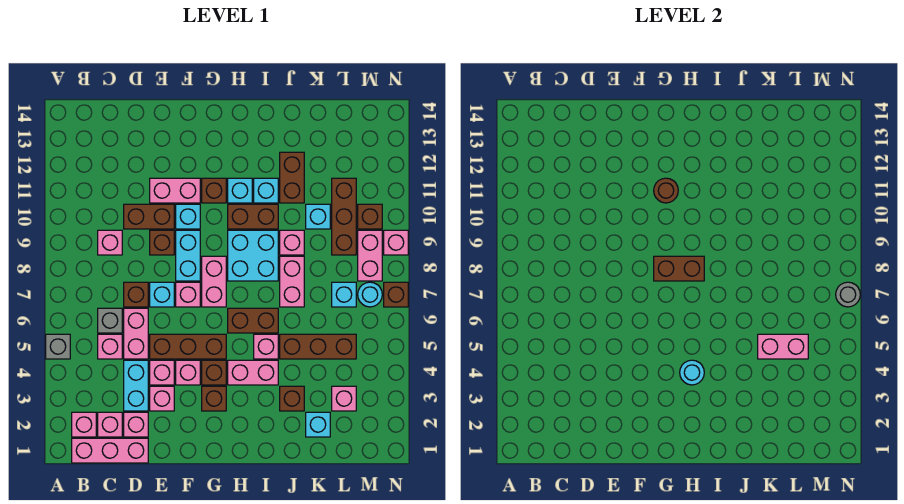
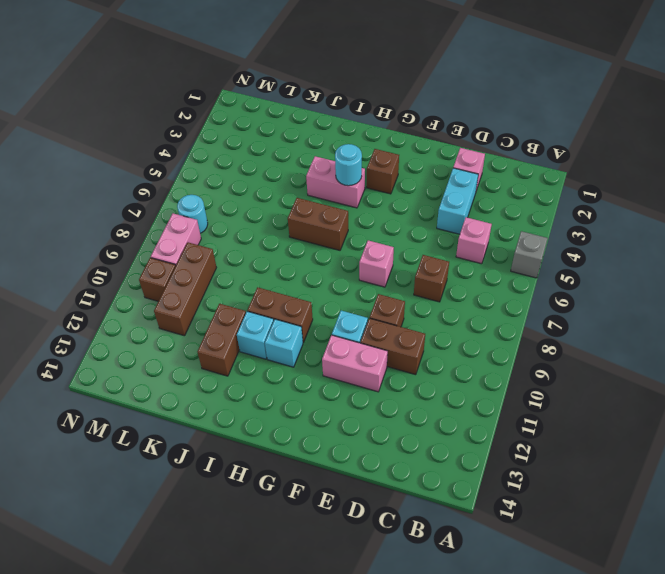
none -> pink brick B1:D1 level 1
none -> pink brick B2 level 1
none -> pink brick C2 level 1
none -> grey brick C6 level 1

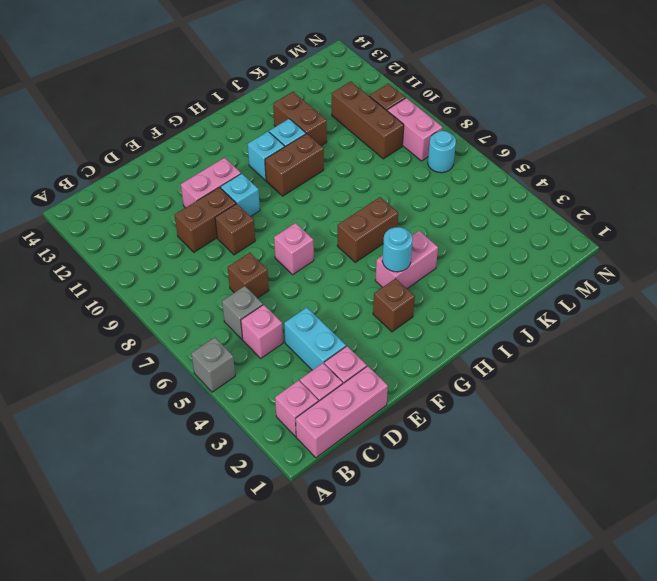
none -> pink brick C9 level 1
none -> pink brick D5:D6 level 1
none -> pink brick E3 level 1
none -> pink brick E4 level 1

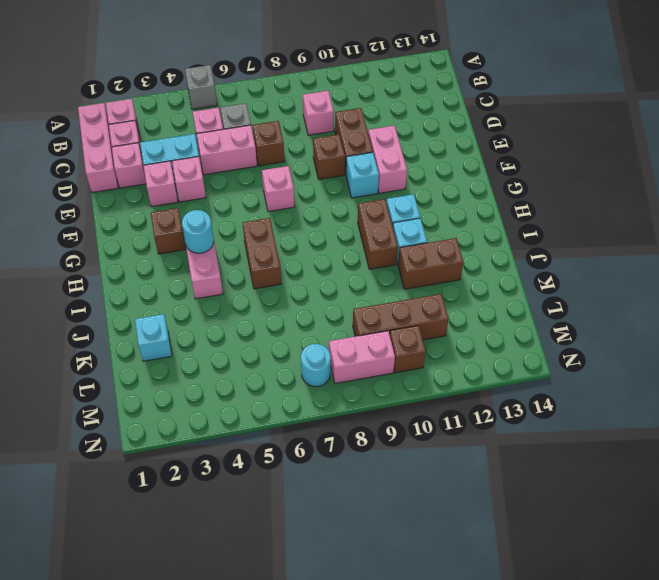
none -> brown brick E5:G5 level 1
none -> cyan brick E7 level 1
none -> pink brick F4 level 1
none -> cyan brick F8:F9 level 1

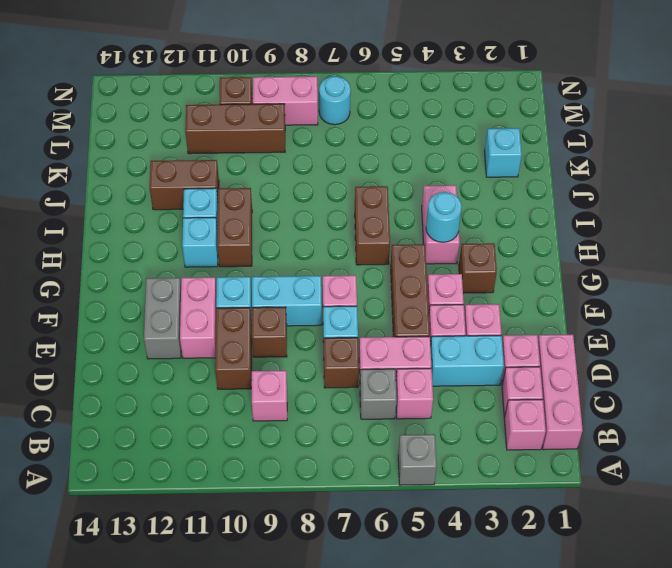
grey brick E12:F12 level 1 -> none
none -> brown brick G4 level 1
none -> pink brick G7:G8 level 1
none -> brown brick G11 level 1
none -> cyan brick H8:I9 level 1

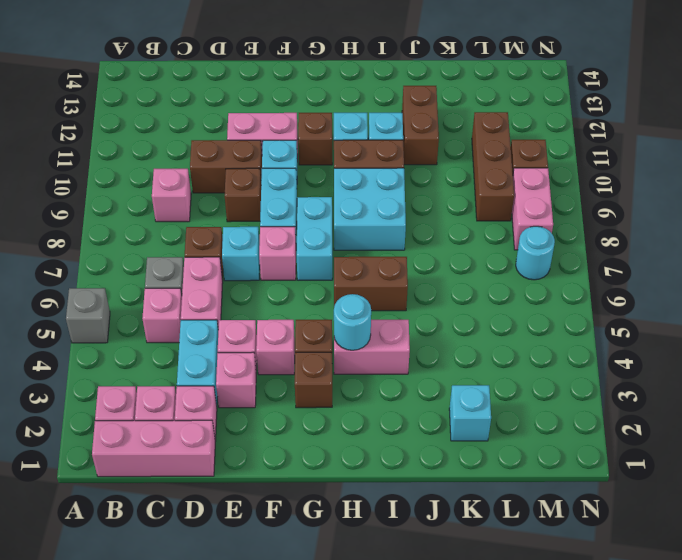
cyan brick G7:G8 level 1 -> pink brick G7:G8 level 1
none -> brown brick E5:G5 level 1
none -> pink brick I5 level 1
none -> brown brick J3 level 1
none -> brown brick J5:L5 level 1

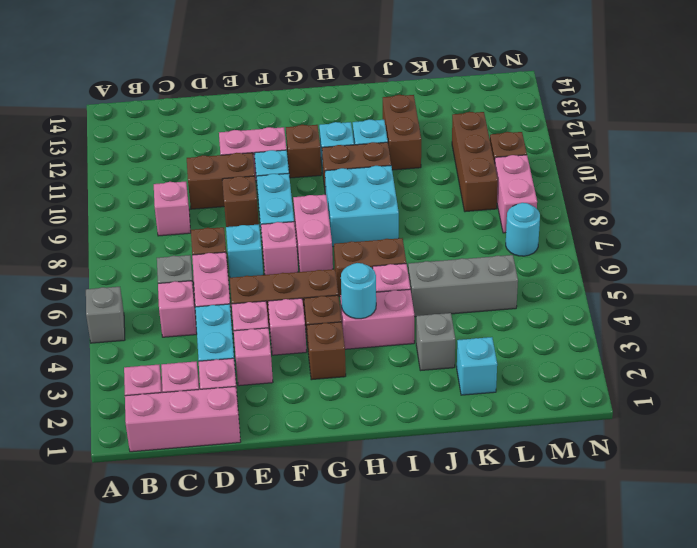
grey brick J3 level 1 -> brown brick J3 level 1
grey brick J5:L5 level 1 -> brown brick J5:L5 level 1
none -> pink brick J7:J8 level 1
none -> pink brick J9 level 1
none -> cyan brick K10 level 1
none -> pink brick L3 level 1

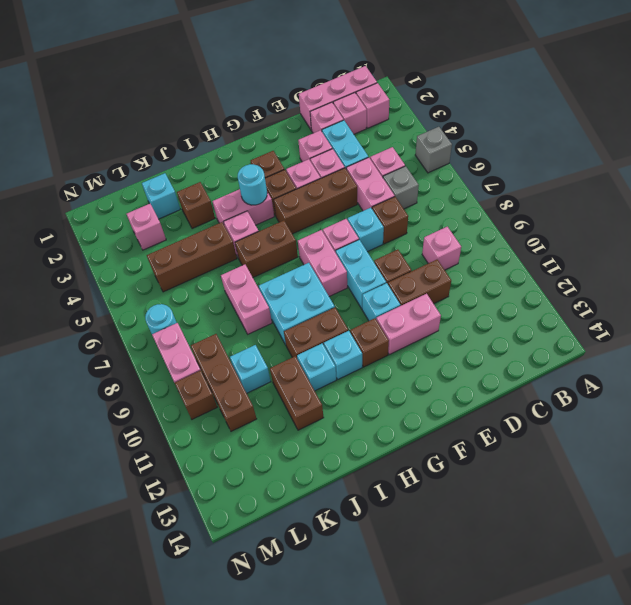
none -> pink brick J9 level 1
none -> cyan brick L7 level 1
none -> brown brick N7 level 1
none -> pink brick N9 level 1

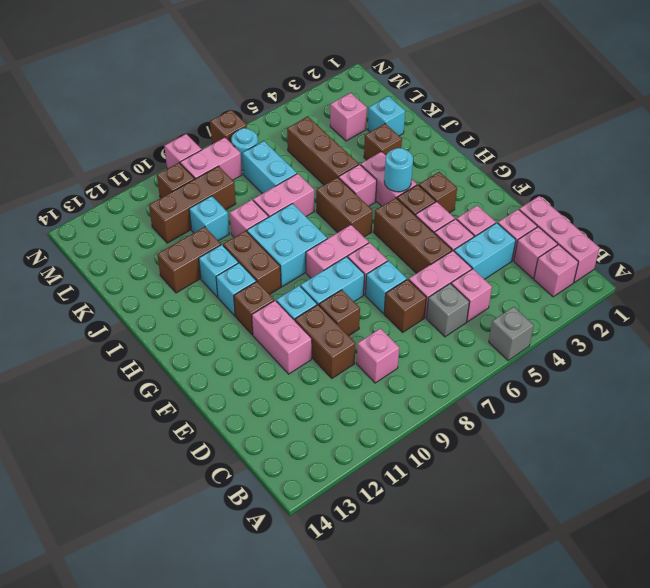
cyan brick K7:L7 level 1 -> cyan brick L7 level 1
none -> brown brick G8:H8 level 2
none -> brown round brick G11 level 2
none -> pink brick K5:L5 level 2
none -> grey round brick N7 level 2

